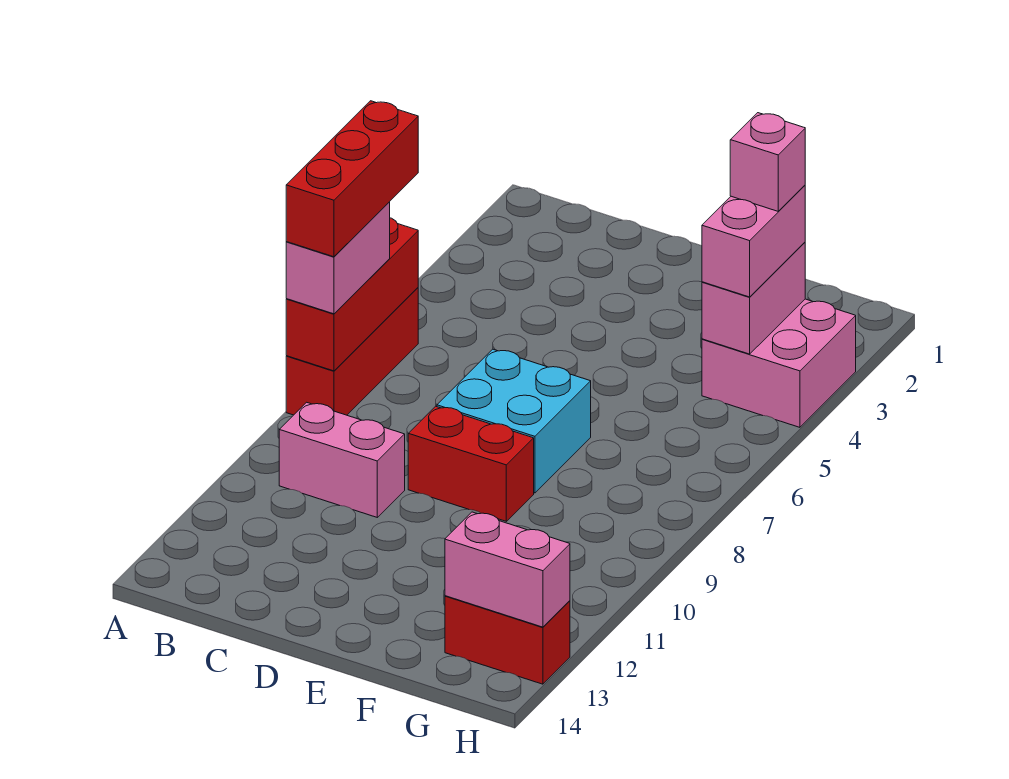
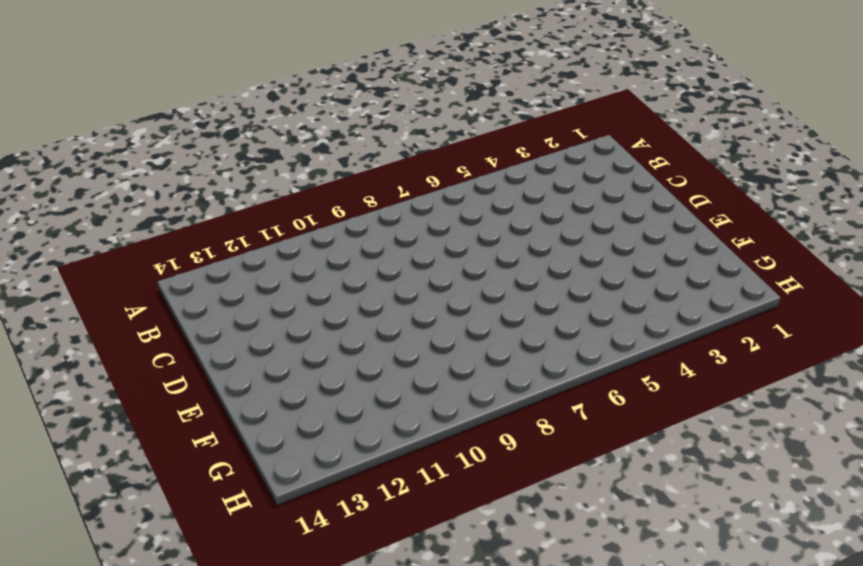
none -> red brick A6:A8 level 1
none -> pink brick B10:C10 level 1
none -> cyan brick D7:E8 level 1

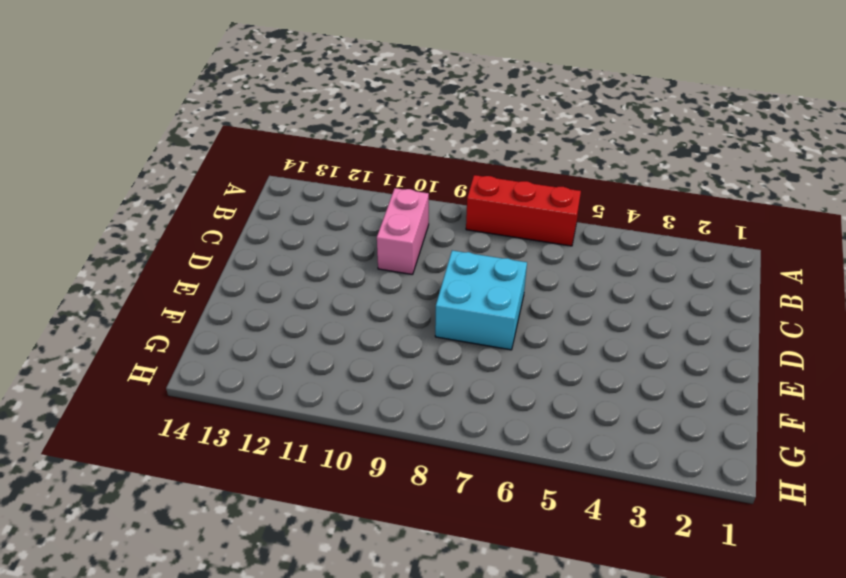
none -> red brick D9:E9 level 1
none -> pink brick G3:H4 level 1
none -> red brick G13:H13 level 1

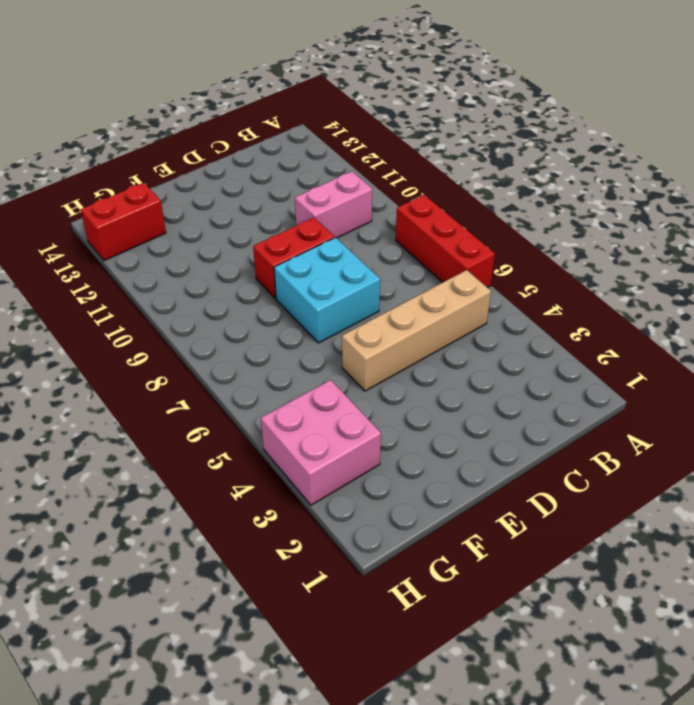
tan brick B5:E5 level 1 -> none
none -> red brick A6:A8 level 2
none -> pink brick G3:G4 level 2
none -> pink brick G13:H13 level 2

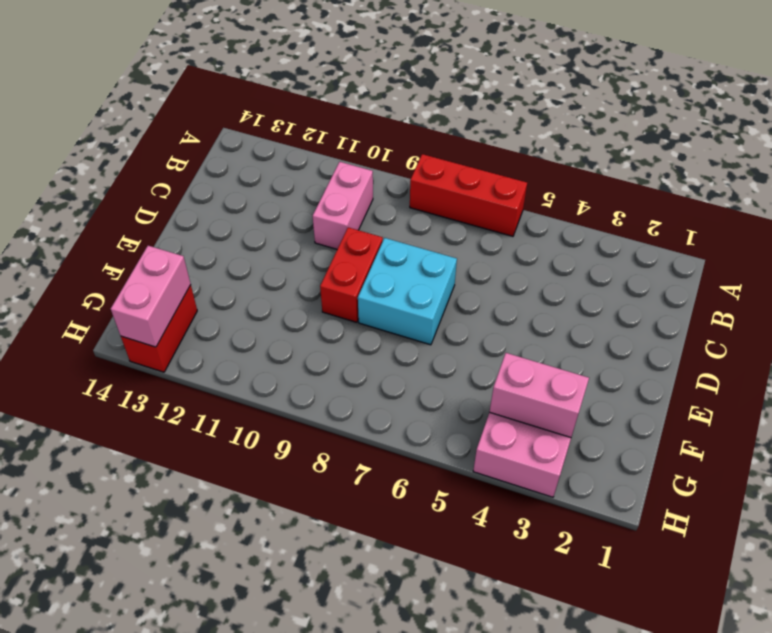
none -> red brick A6:A8 level 2
none -> pink brick A7:A8 level 3
none -> pink brick G3:G4 level 3

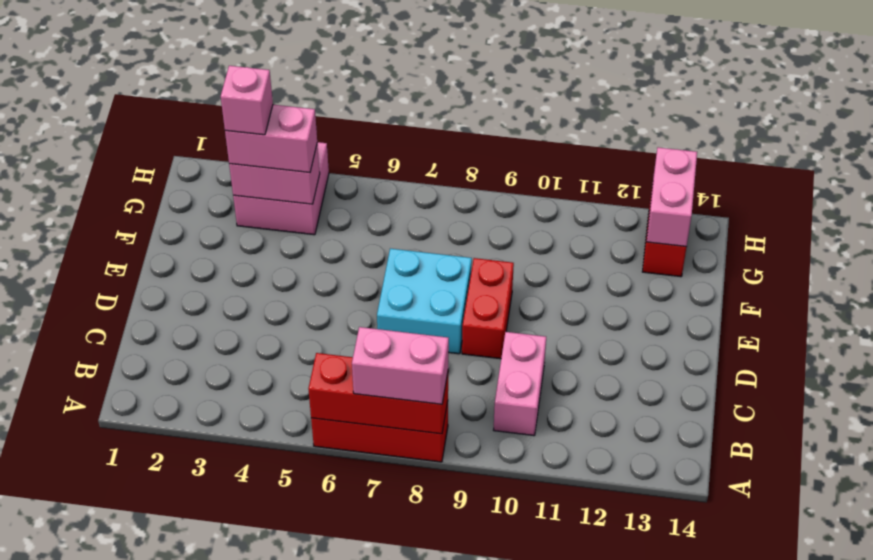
none -> red brick A6:A8 level 4

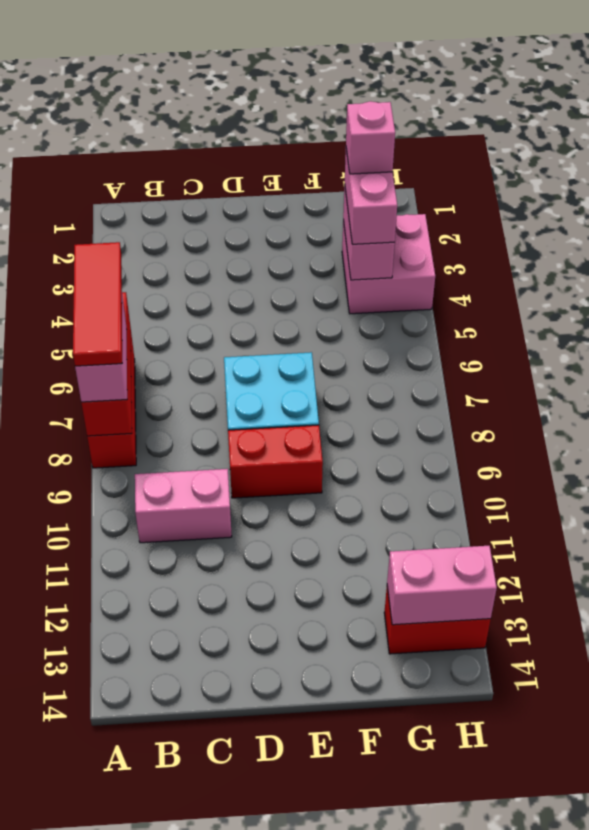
red tile A6:A8 level 4 -> red brick A6:A8 level 4

